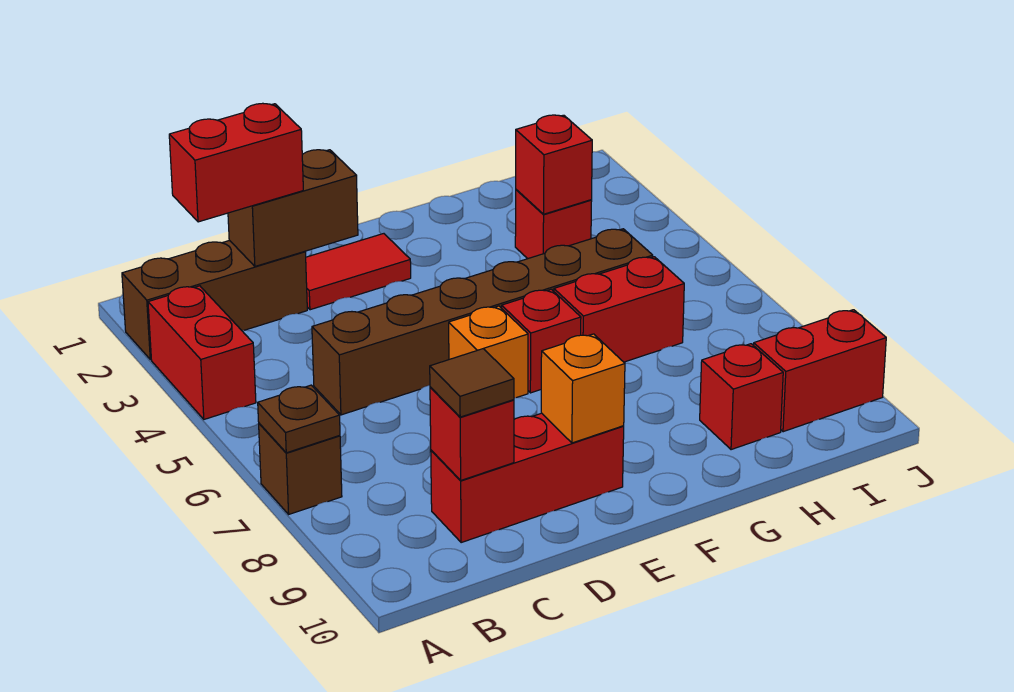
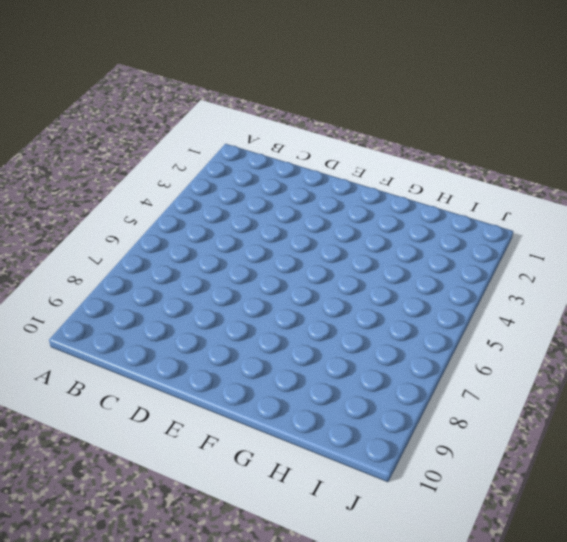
none -> brown brick A2:C2 level 1
none -> red brick A3:A4 level 1
none -> brown brick A7 level 1

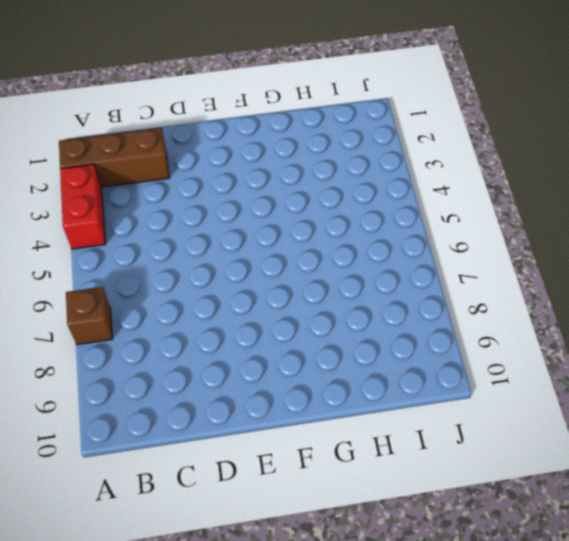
none -> brown brick C5:H5 level 1
none -> red brick C9:E9 level 1
none -> red tile D2:E2 level 1

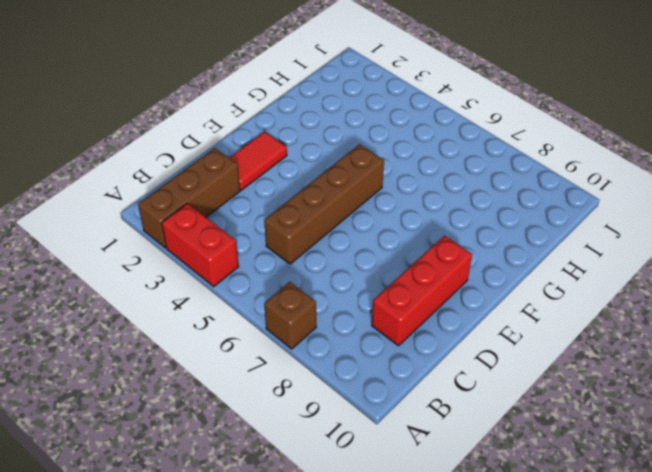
brown brick C5:F5 level 1 -> brown brick C5:H5 level 1
none -> orange brick E6 level 1
none -> red brick F6 level 1
none -> red brick G6:H6 level 1

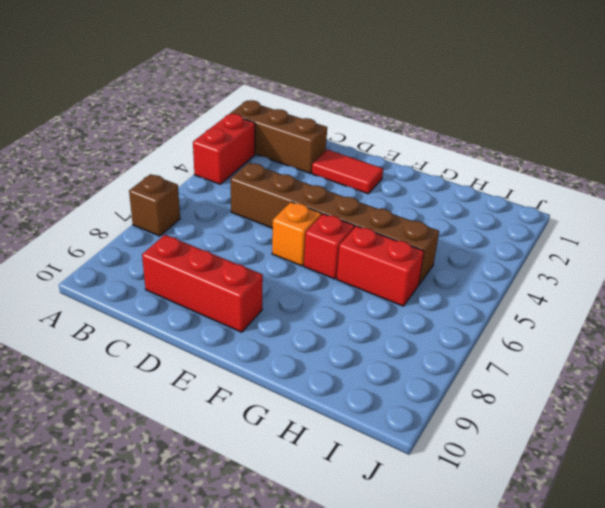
none -> red brick H3 level 1
none -> red brick H9 level 1
none -> red brick I9:J9 level 1

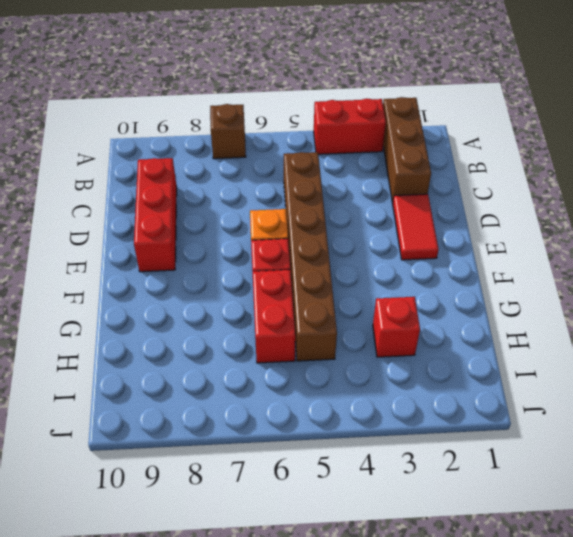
none -> red brick H9 level 1
none -> red brick I9:J9 level 1
none -> brown plate A7 level 2

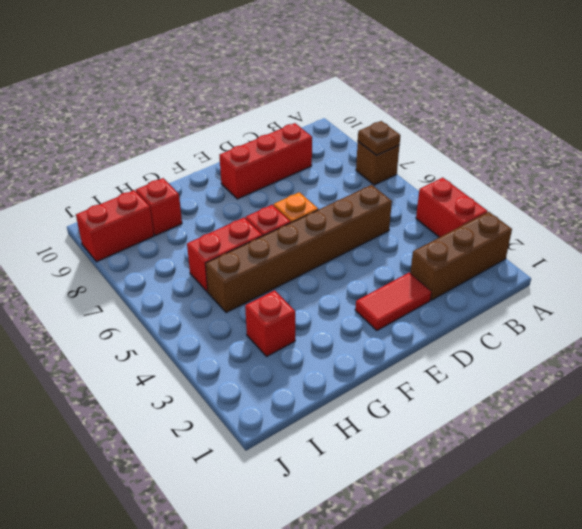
none -> brown brick C2:D2 level 2
none -> red brick C9 level 2
none -> orange brick E9 level 2

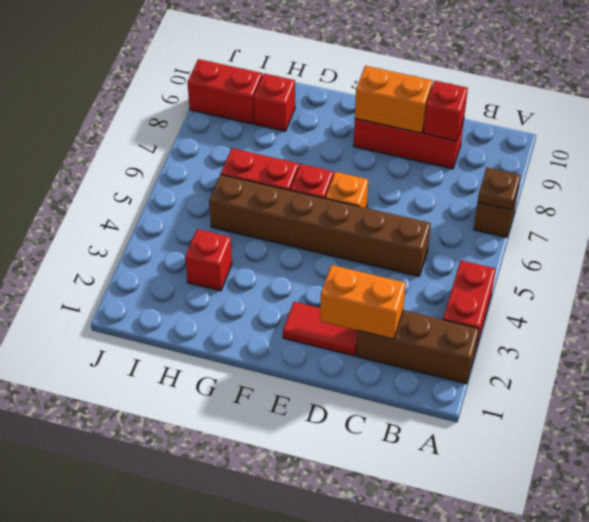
orange brick C2:D2 level 2 -> brown brick C2:D2 level 2
orange brick D9:E9 level 2 -> orange brick E9 level 2
none -> red brick H3 level 2
none -> red brick B2:C2 level 3
none -> brown tile C9 level 3

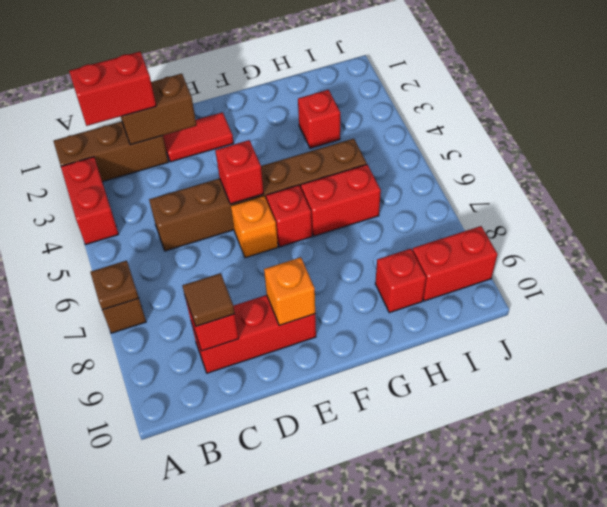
red brick E5 level 2 -> red brick H3 level 2

